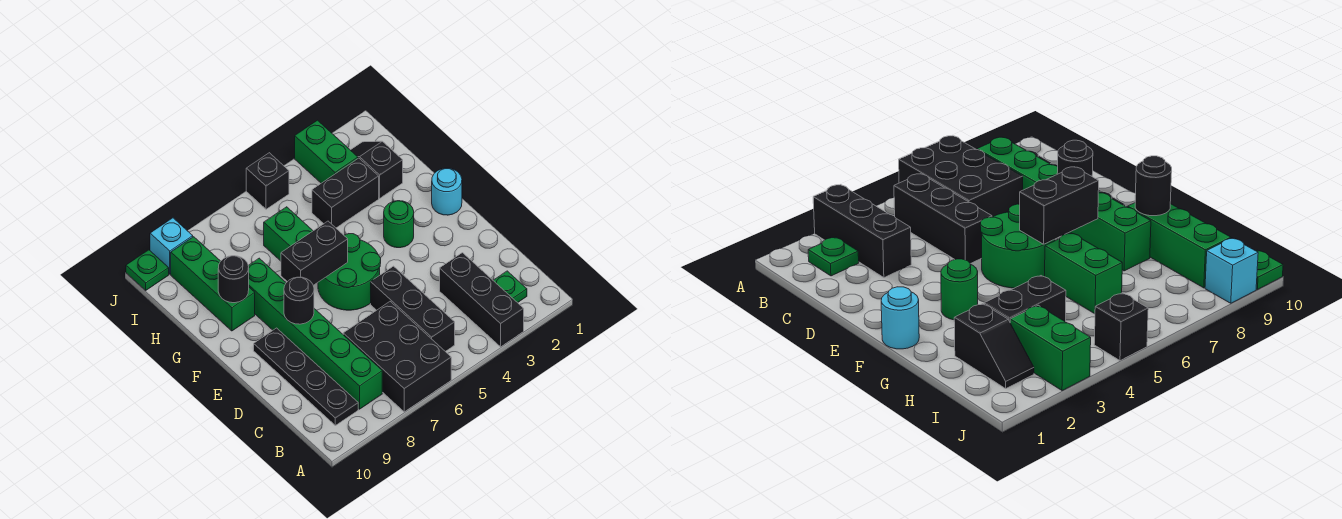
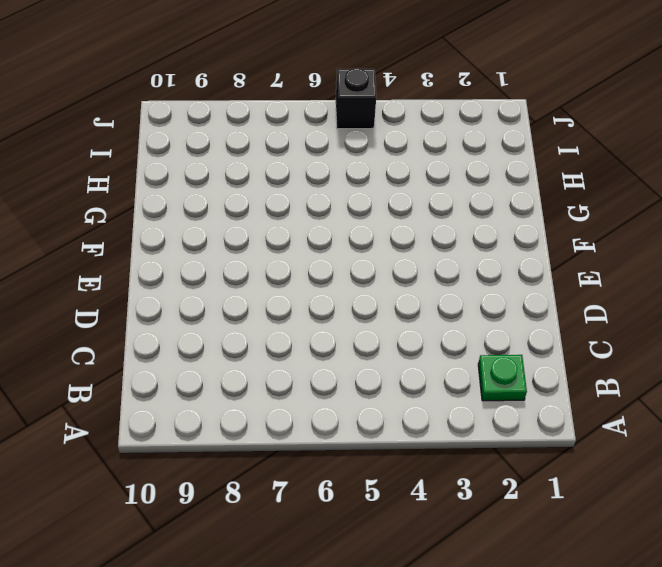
none -> black brick A3:C3 level 1
none -> black brick A6:C7 level 1
none -> black brick B5:D5 level 1

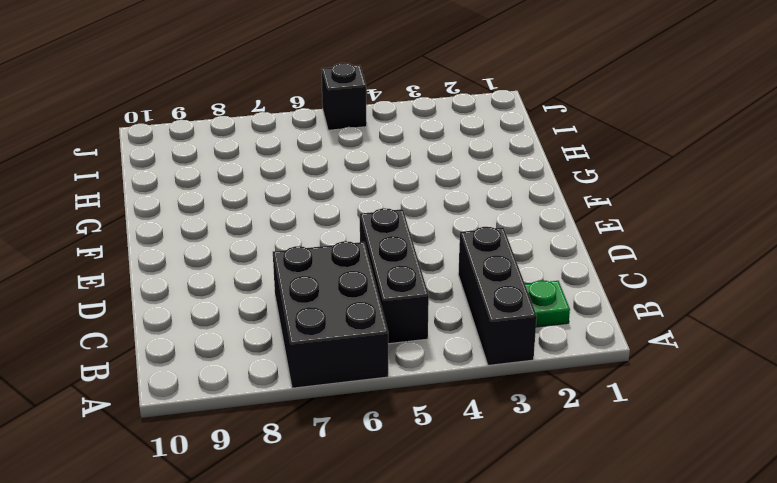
none -> green brick B8:G8 level 1
none -> black plate B9:E9 level 1
none -> green round brick E5:F6 level 1

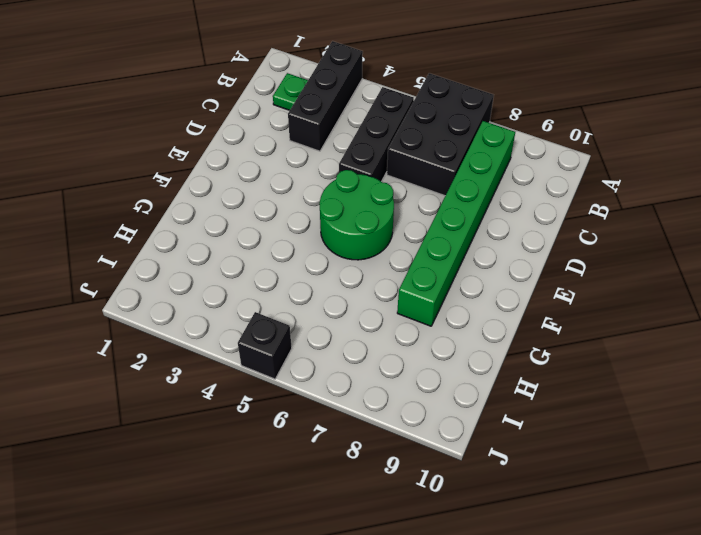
none -> black plate B9:E9 level 1
none -> cyan round brick F1 level 1
none -> green round brick F3 level 1

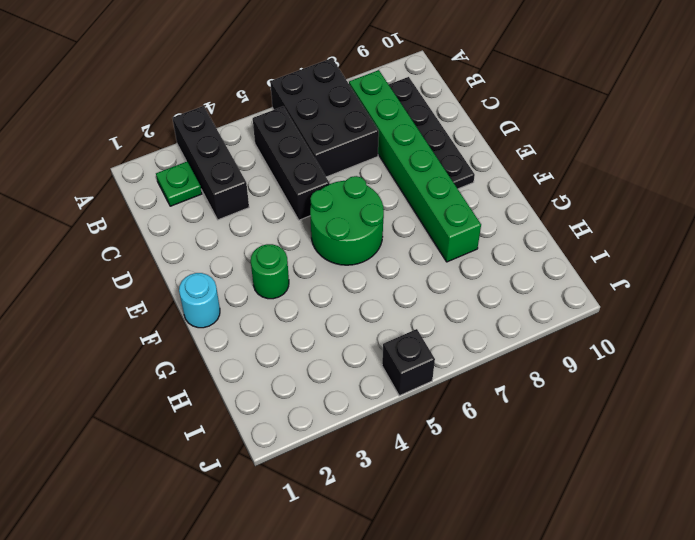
none -> green brick G6:H6 level 1
none -> green brick G9:I9 level 1
none -> black slope H2:I2 level 1 top H

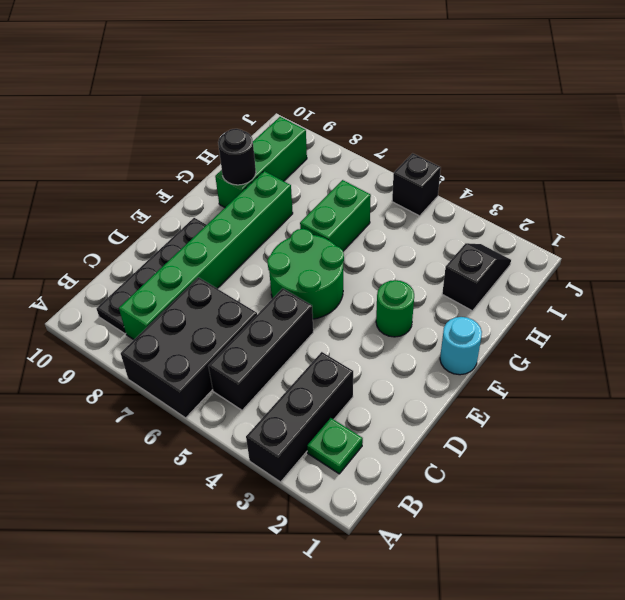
none -> black brick H3:H4 level 1
none -> green brick I3:J3 level 1
none -> cyan brick J9 level 1

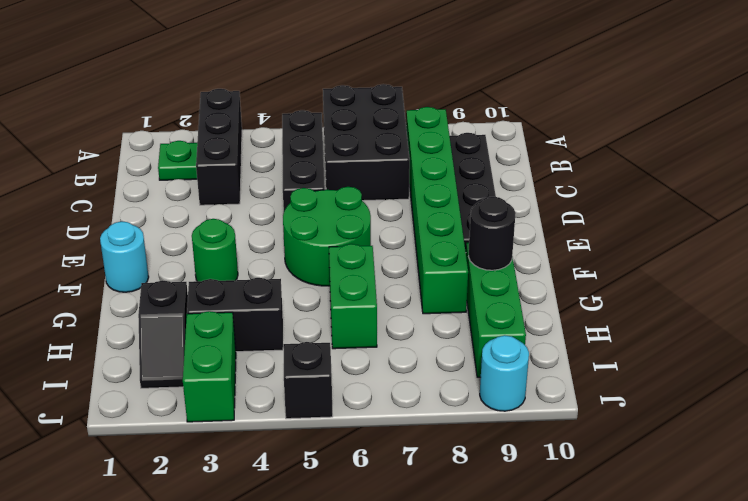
cyan round brick J9 level 1 -> cyan brick J9 level 1
none -> green plate J10 level 1
none -> black round brick E8 level 2
none -> black brick F6:F7 level 2

